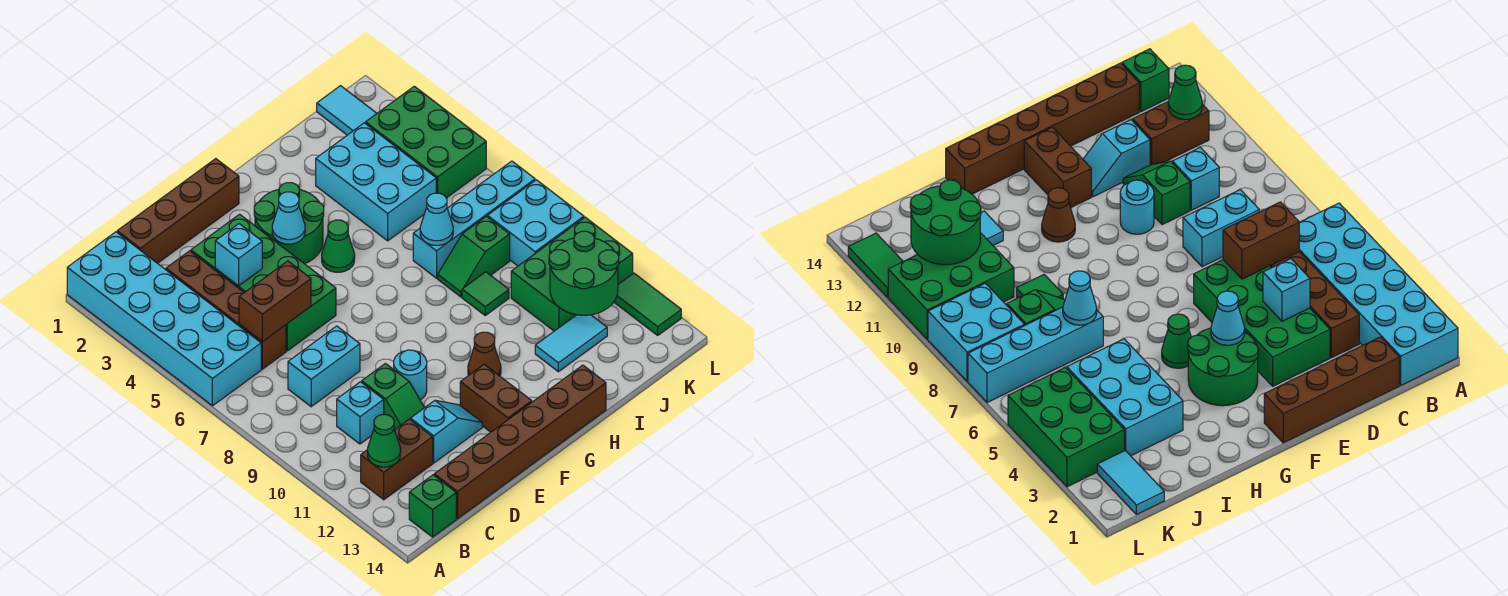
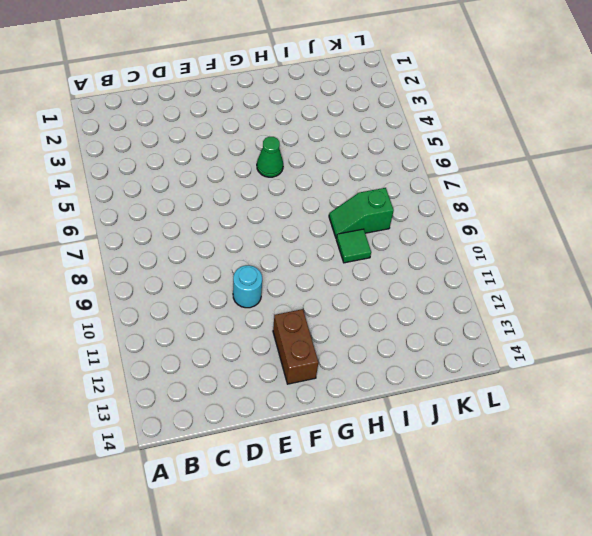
none -> cyan brick A1:B6 level 1
none -> brown brick B12:C12 level 1
none -> green brick B14 level 1
none -> brown brick C1:F1 level 1

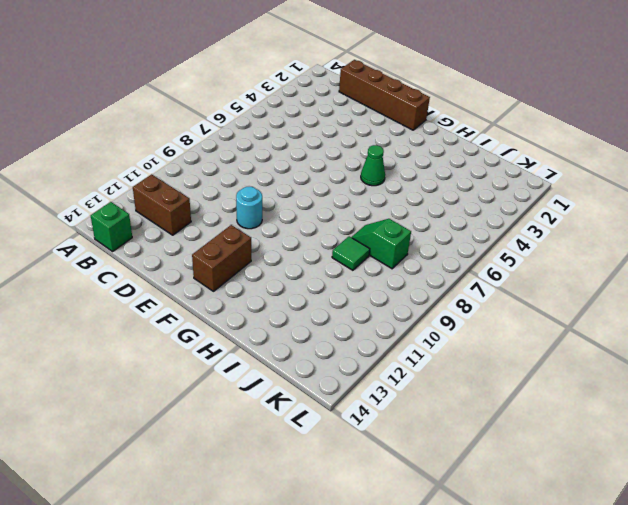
none -> cyan brick A1:B6 level 1
none -> brown brick C3:C6 level 1
none -> cyan brick C8:D8 level 1
none -> cyan brick C10 level 1

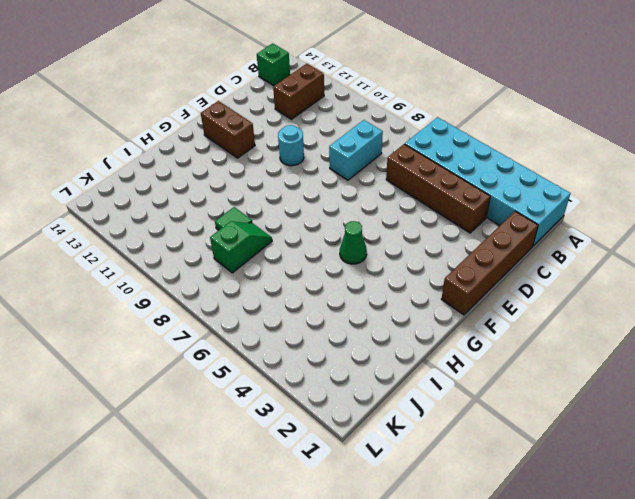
none -> cyan brick C10 level 1
none -> brown brick C14:H14 level 1
none -> green brick D3:E6 level 1
none -> green slope D10:D11 level 1 top 10

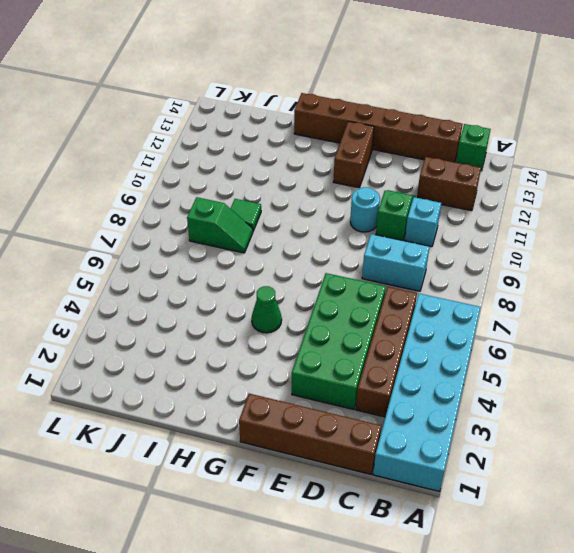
none -> cyan slope D12:E12 level 1 top D
none -> green round brick F3:G4 level 1
none -> brown cone G11 level 1
none -> cyan brick I3:J5 level 1

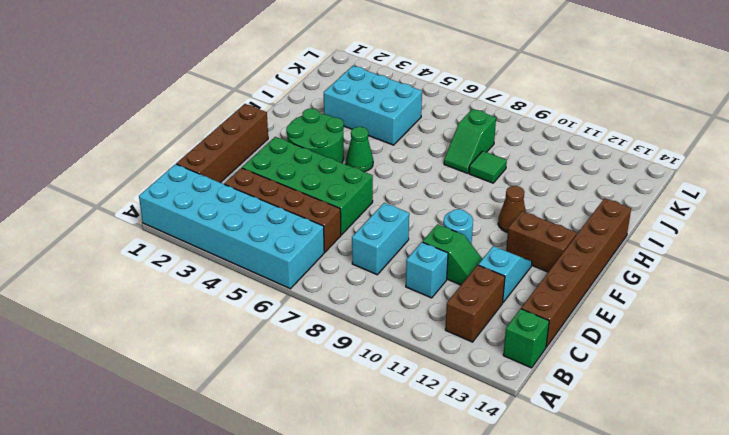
none -> cyan brick I7:L7 level 1
none -> cyan tile I12:J12 level 1
none -> green brick J10:L11 level 1
none -> cyan tile K1:K2 level 1

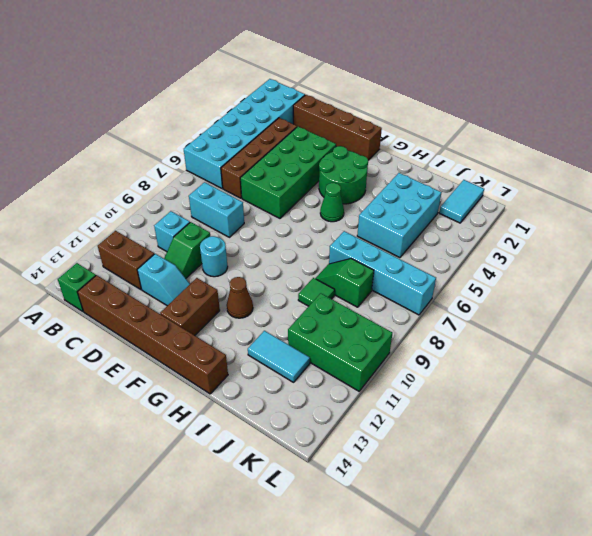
none -> green brick K3:L5 level 1
none -> cyan brick K8:L9 level 1
none -> green tile L12:L13 level 1
none -> green cone B12 level 2

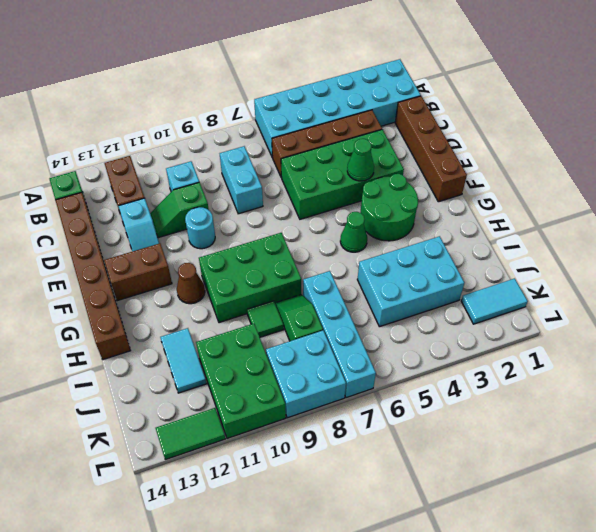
green cone E4 level 2 -> green cone B12 level 2
green brick G8:H10 level 1 -> green brick K3:L5 level 1
none -> brown brick C6:D6 level 2
none -> cyan brick D4 level 2
none -> cyan cone F4 level 2
none -> cyan cone I7 level 2

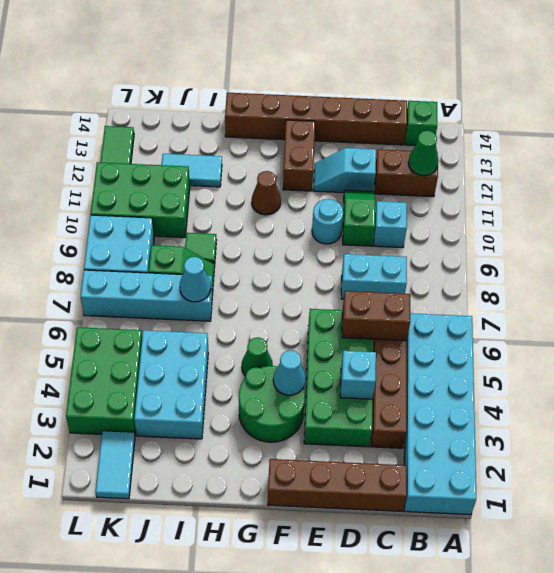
none -> green round brick J11:K12 level 2

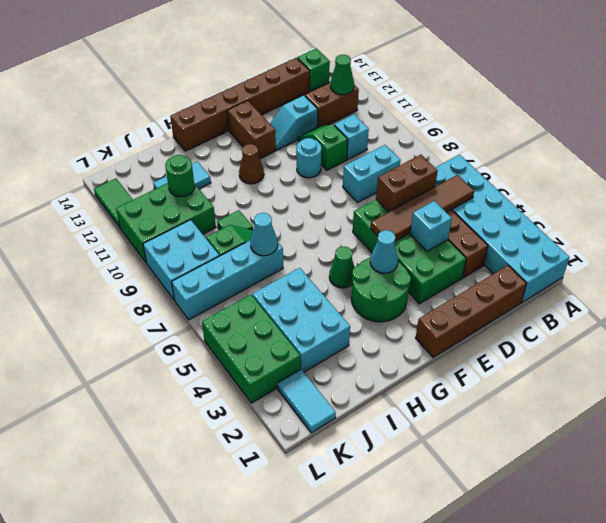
brown tile B5:E5 level 2 -> none
green round brick J11 level 2 -> green round brick J11:K12 level 2

